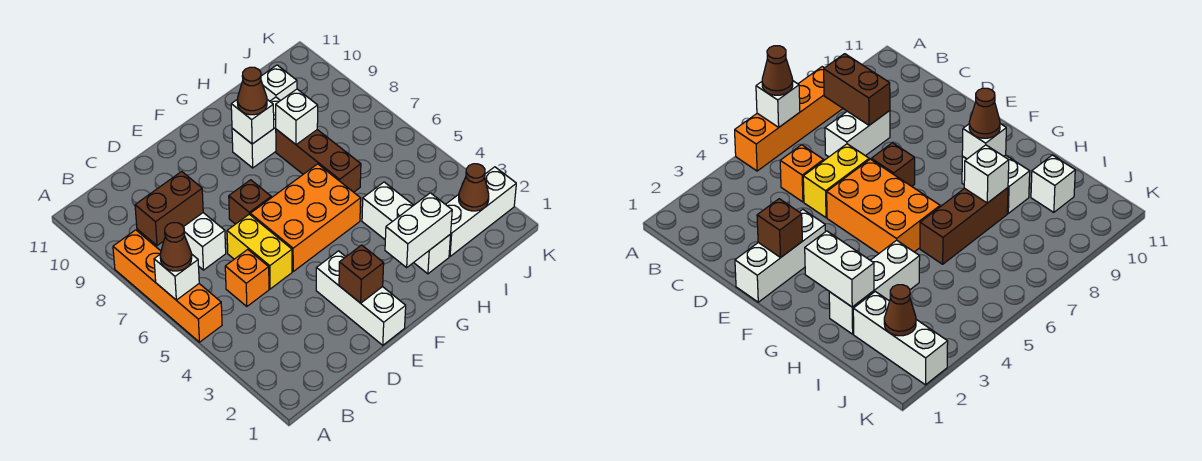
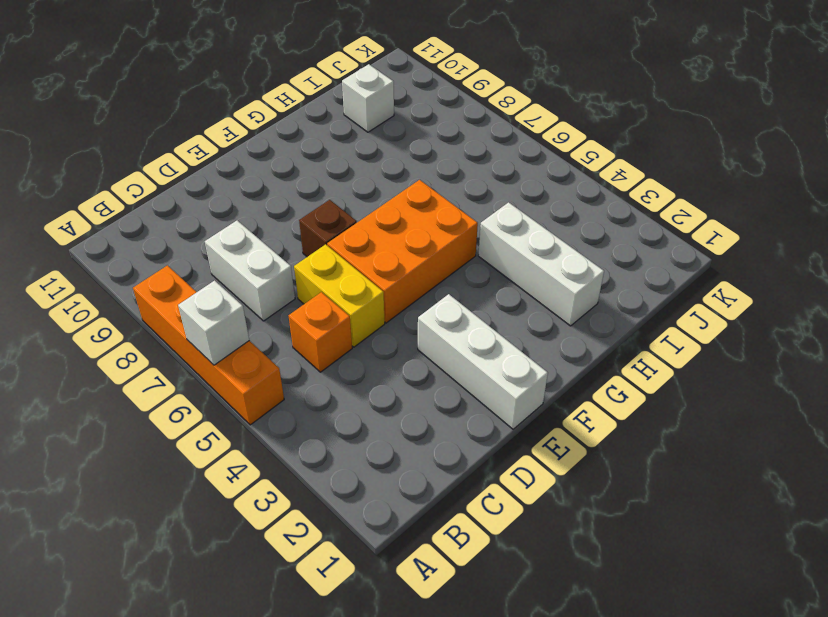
none -> white brick G9:H9 level 1
none -> brown brick H6:H8 level 1
none -> white brick I2:K2 level 1

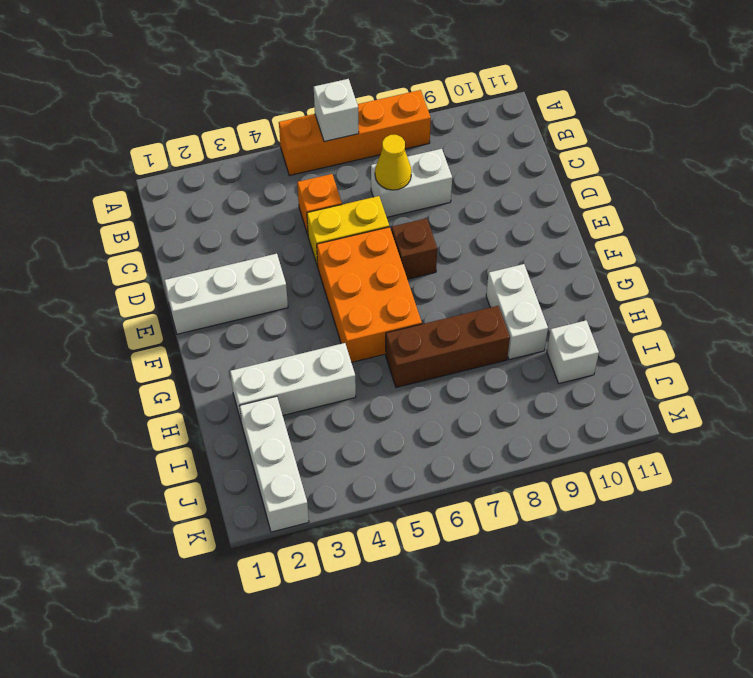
yellow cone C7 level 2 -> none
none -> brown brick B8:C8 level 2
none -> brown brick E2 level 2
none -> white brick G2:H2 level 2

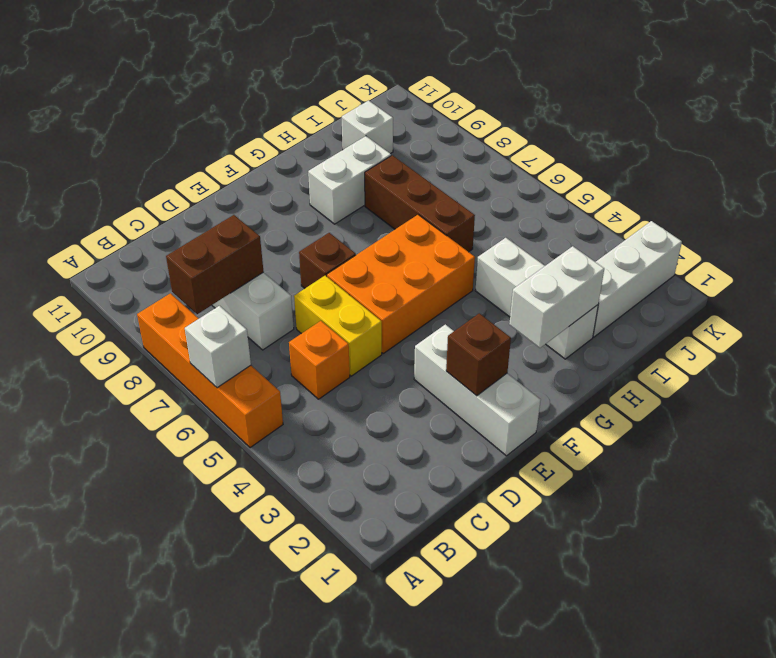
none -> white brick G9 level 2
none -> white brick H8 level 2
none -> brown cone J2 level 2

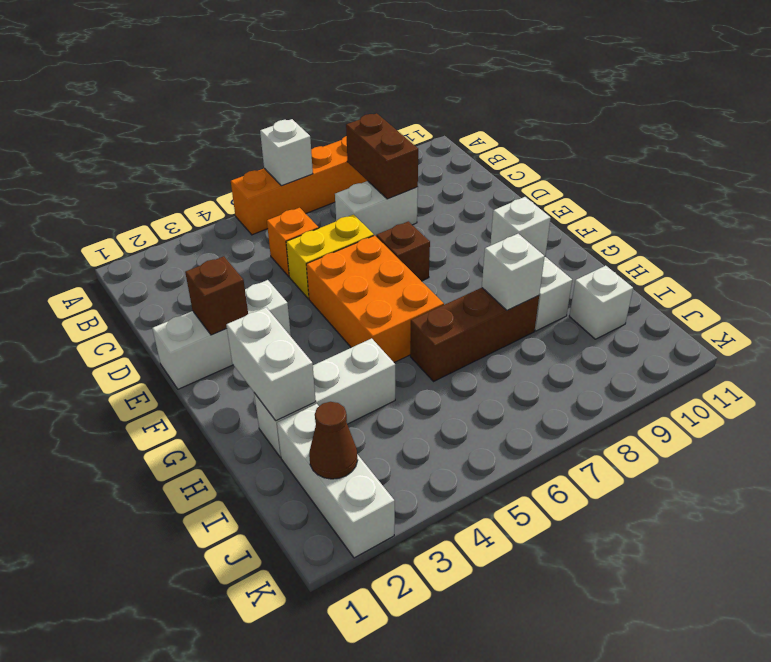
none -> brown cone A6 level 3
none -> brown cone G9 level 3

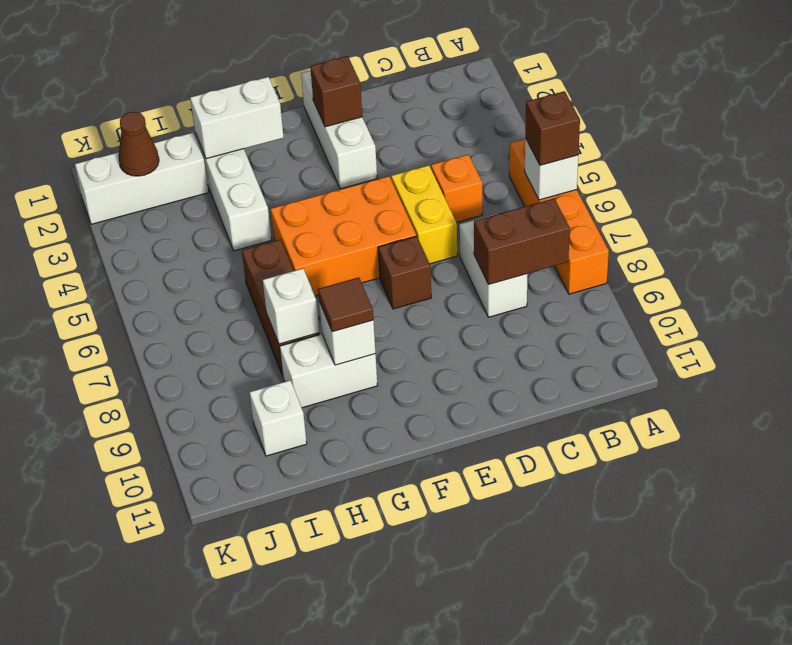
brown brick A6 level 3 -> brown cone A6 level 3
brown tile G9 level 3 -> brown cone G9 level 3

